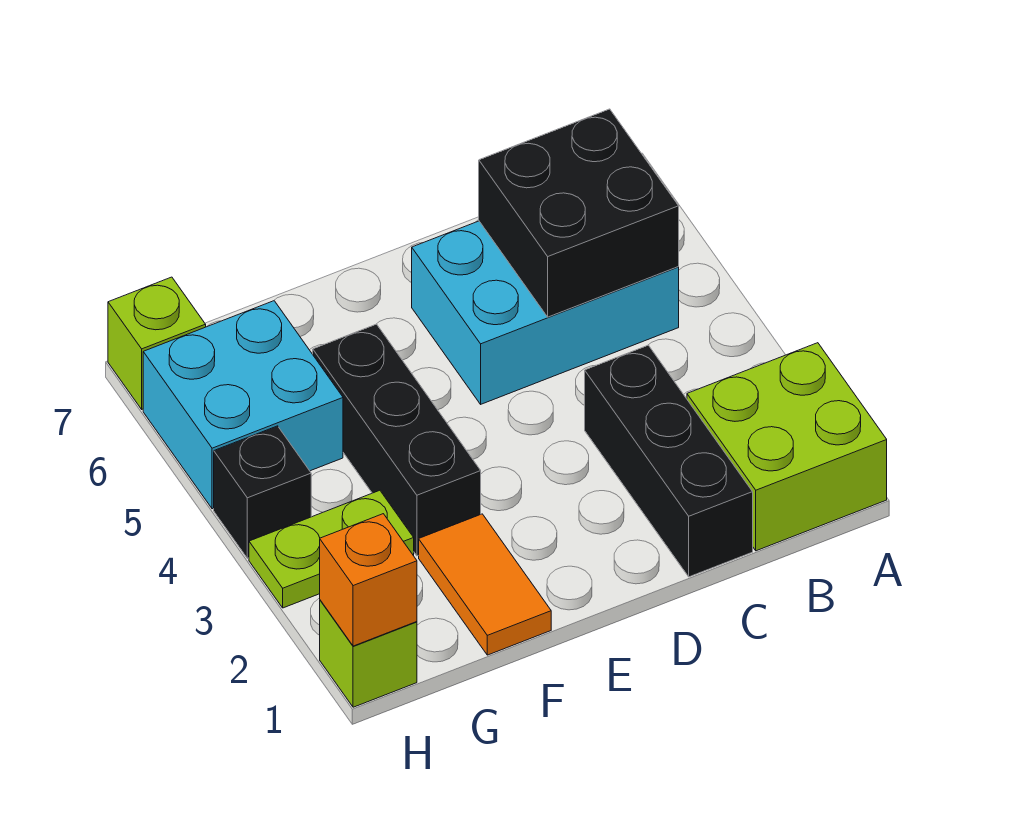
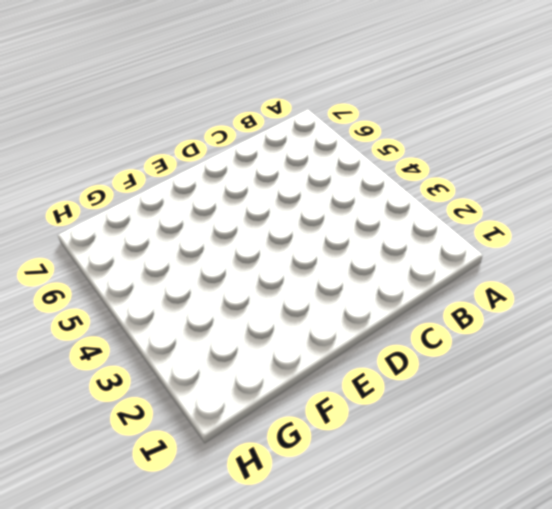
none -> lime brick A1:B2 level 1
none -> cyan brick B5:D6 level 1
none -> black brick C1:C3 level 1

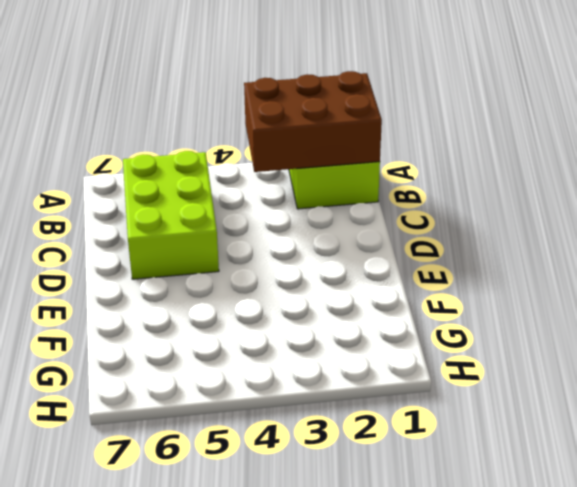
brown brick A1:B3 level 2 -> none
lime brick B5:D6 level 1 -> cyan brick B5:D6 level 1
none -> black brick C1:C3 level 1
none -> orange tile F1:F2 level 1
none -> black brick F3:F5 level 1

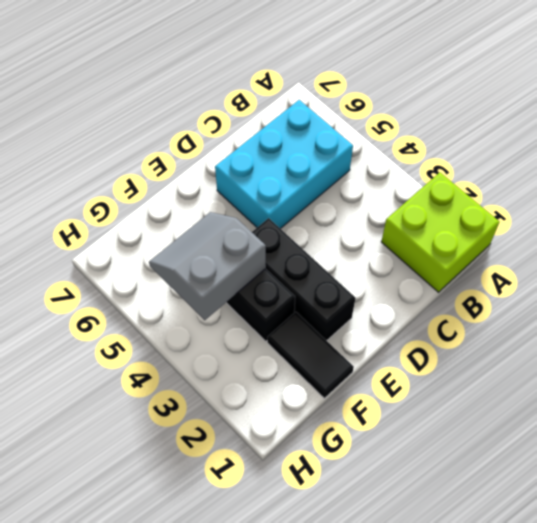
black brick E2:E4 level 1 -> black brick C1:C3 level 1
black tile F1:F2 level 1 -> orange tile F1:F2 level 1
grey slope F4:G5 level 2 top 4 -> none
none -> lime plate G3:H3 level 1
none -> cyan brick G5:H6 level 1
none -> lime brick H1 level 1

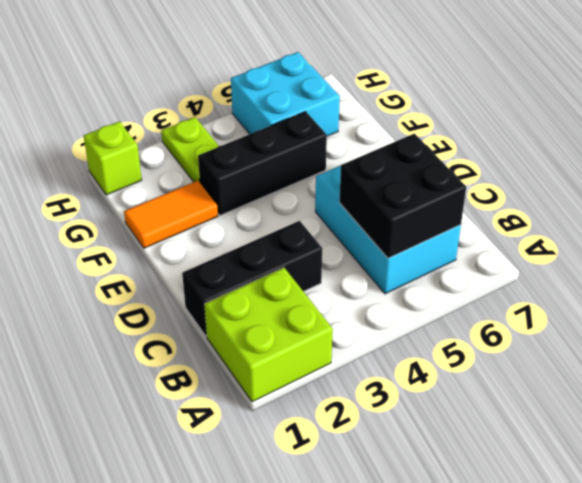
none -> black brick H4 level 1
none -> lime brick H7 level 1
none -> orange brick H1 level 2

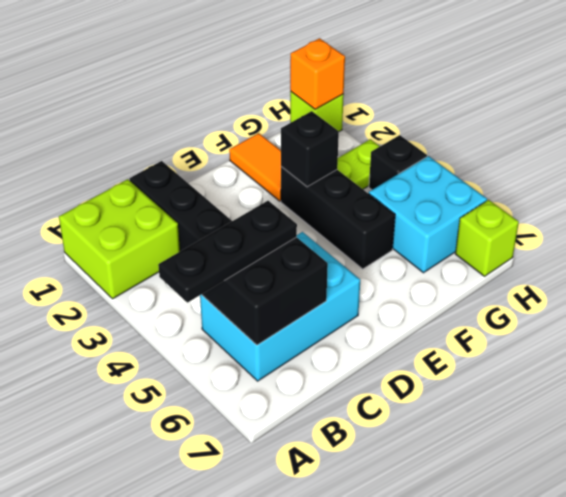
black plate A5:C5 level 3 -> none
black brick F3 level 2 -> none

